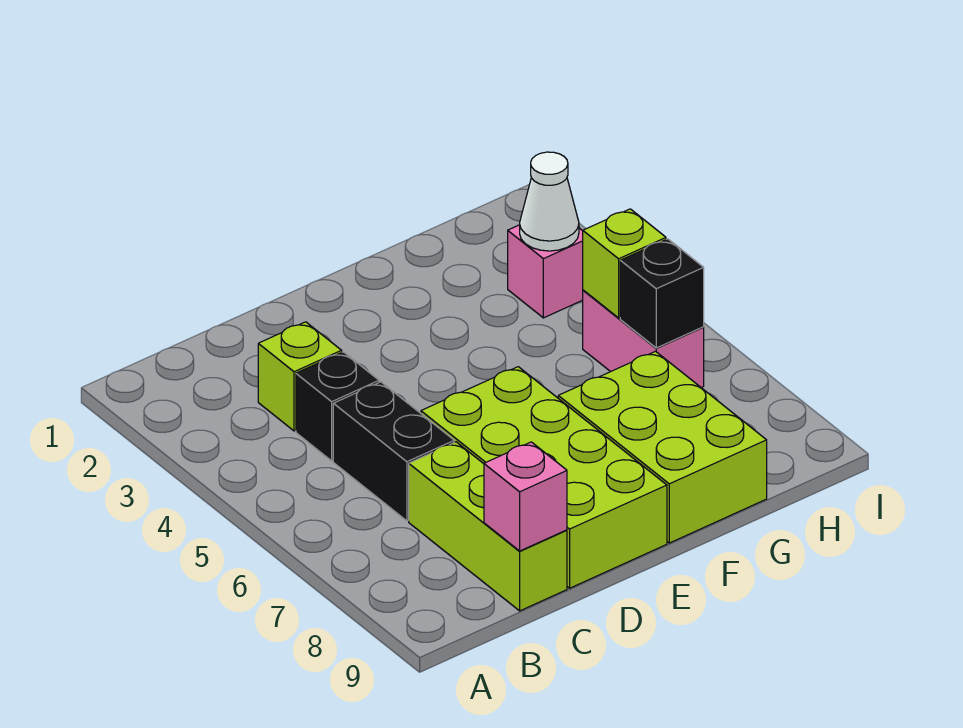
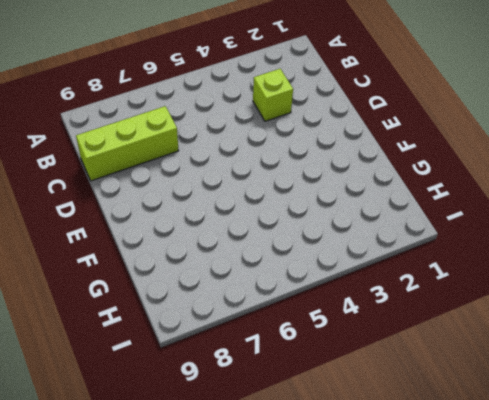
none -> black brick C4 level 1
none -> black brick C5:C6 level 1
none -> lime brick D6:E9 level 1

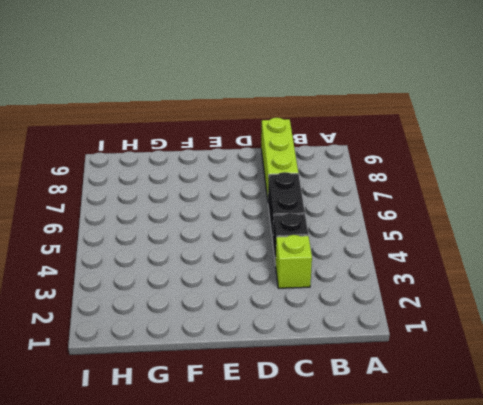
none -> lime brick D6:E9 level 1
none -> lime brick F7:G9 level 1
none -> pink brick H3 level 1

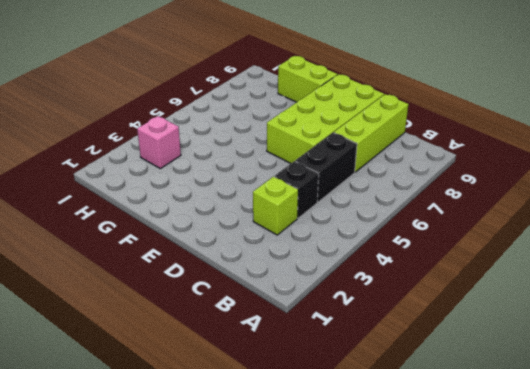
lime brick F9:G9 level 1 -> lime brick F7:G9 level 1
none -> pink brick H5:H6 level 1
none -> pink brick C9 level 2
none -> white cone H3 level 2

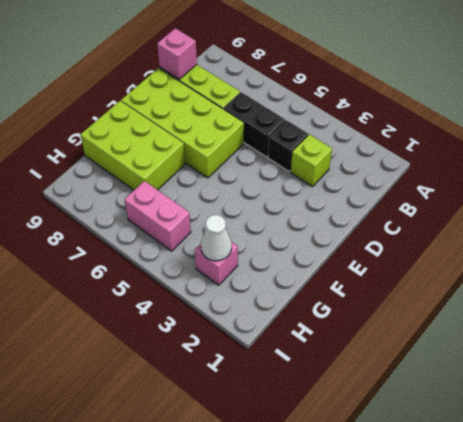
none -> lime brick H5 level 2
none -> black brick H6 level 2

